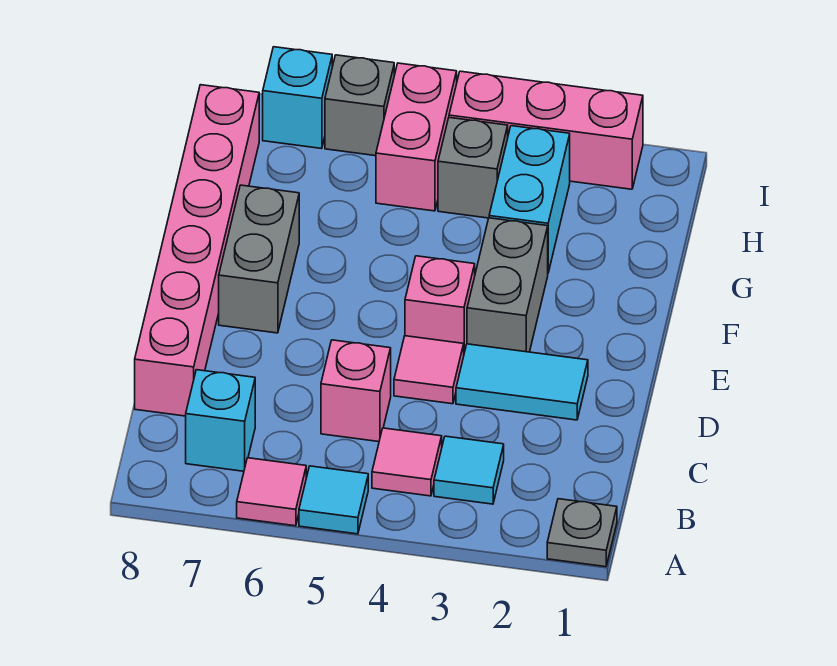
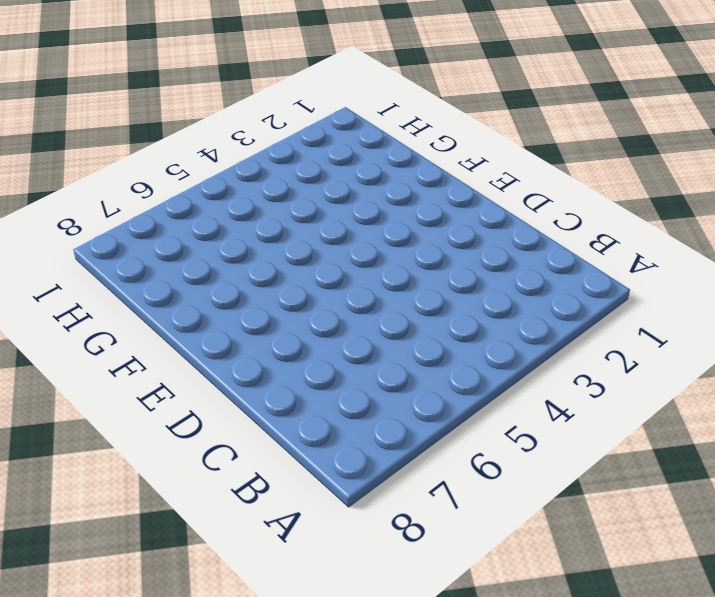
none -> grey plate A1 level 1
none -> cyan tile A5 level 1
none -> pink tile A6 level 1

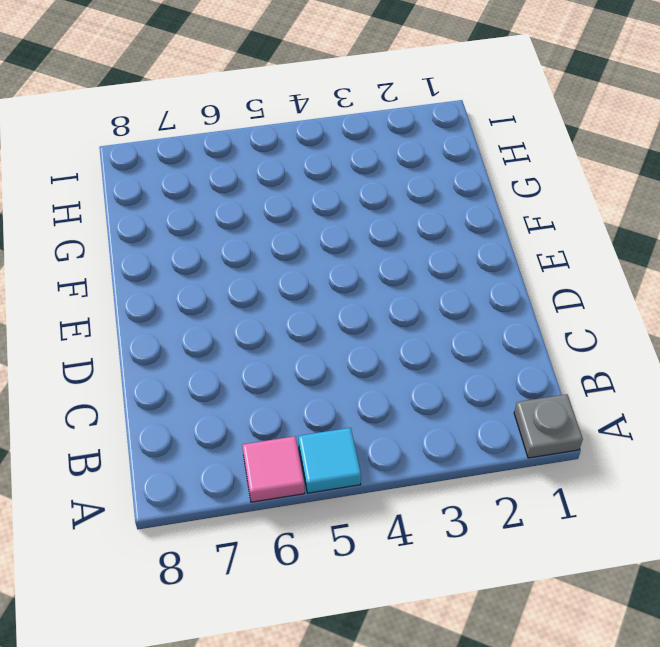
none -> cyan tile B3 level 1
none -> pink tile B4 level 1
none -> cyan brick B7 level 1

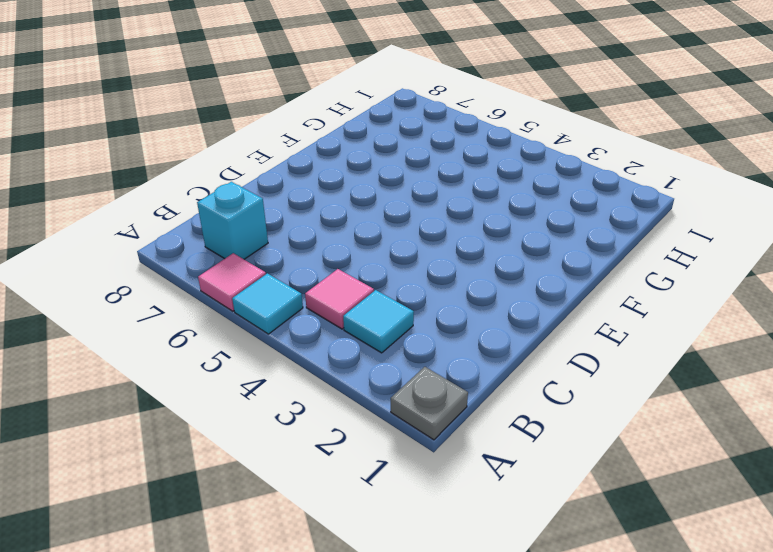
none -> pink brick C5 level 1
none -> pink brick C8:H8 level 1
none -> cyan tile D2:D3 level 1

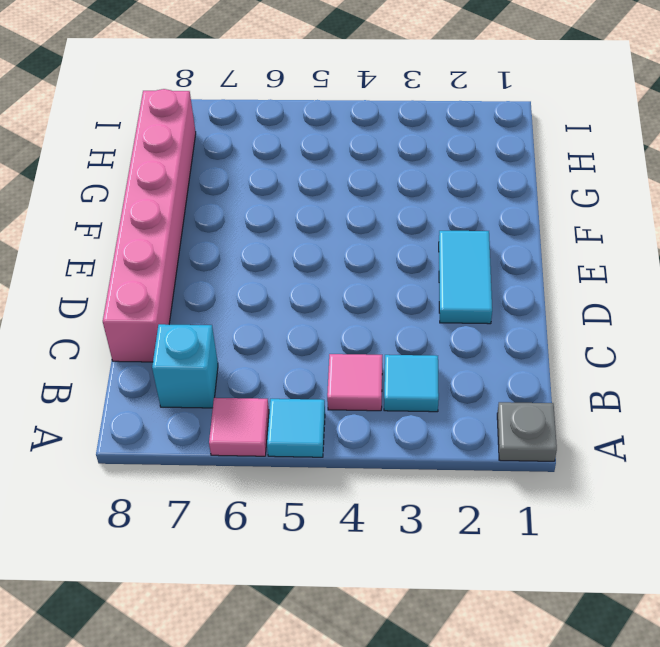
cyan tile D2:E2 level 1 -> cyan tile D2:D3 level 1
none -> pink brick C5 level 1
none -> pink tile D4 level 1
none -> grey brick E3:F3 level 1

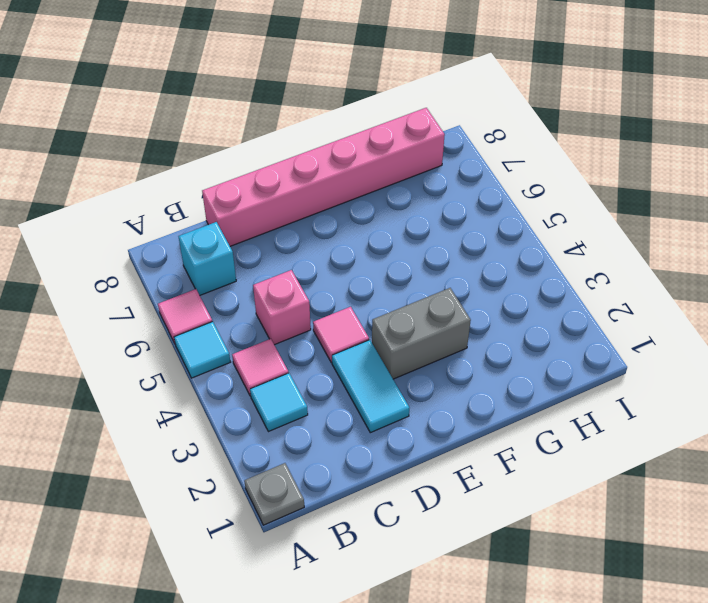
none -> pink brick E4 level 1
none -> grey brick E7:F7 level 1
none -> cyan brick G3:H3 level 1

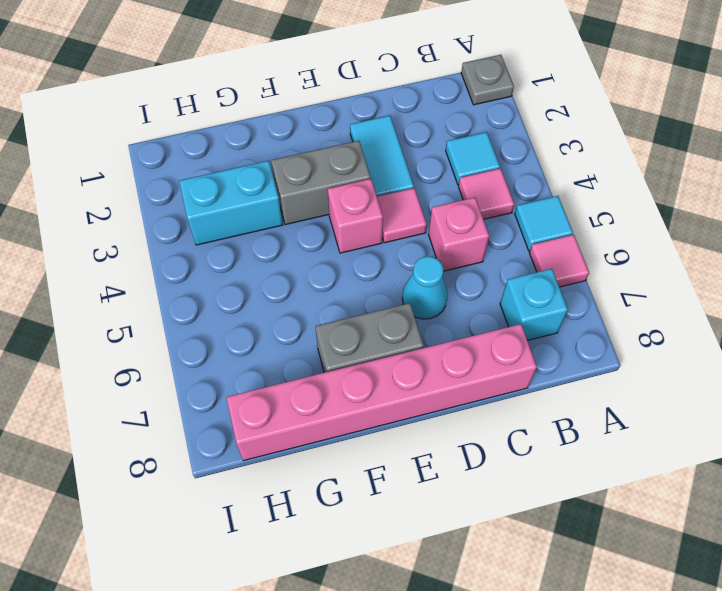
cyan cone D6 level 1 -> none
none -> grey brick H4 level 1
none -> pink brick H5:I5 level 1
none -> pink brick I2:I4 level 1

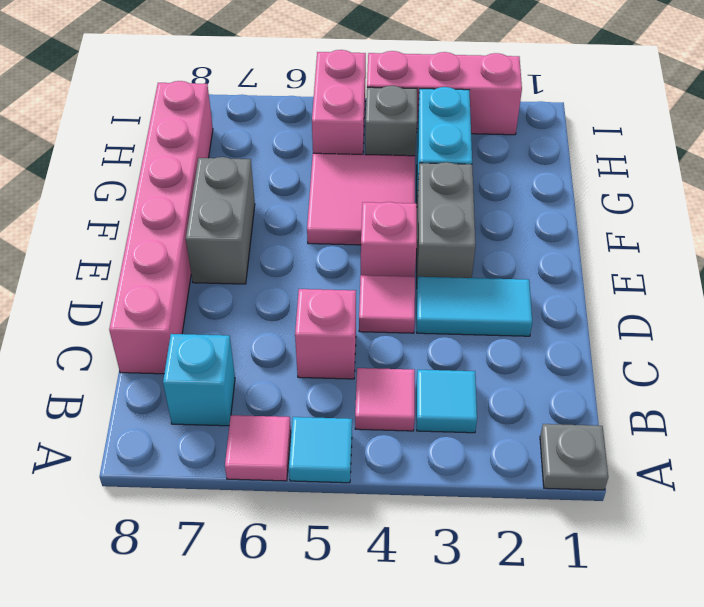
pink tile F4:G5 level 1 -> none
none -> grey brick I6 level 1
none -> cyan brick I7 level 1

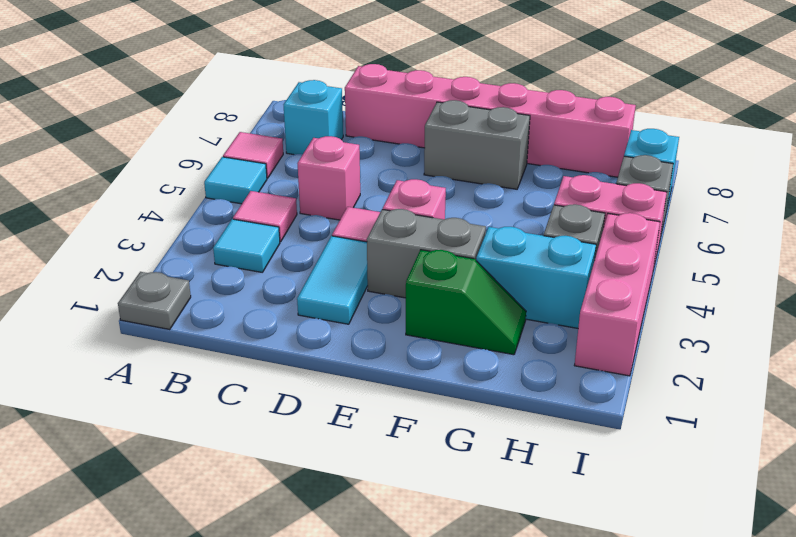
green slope F2:G2 level 1 top F -> none

